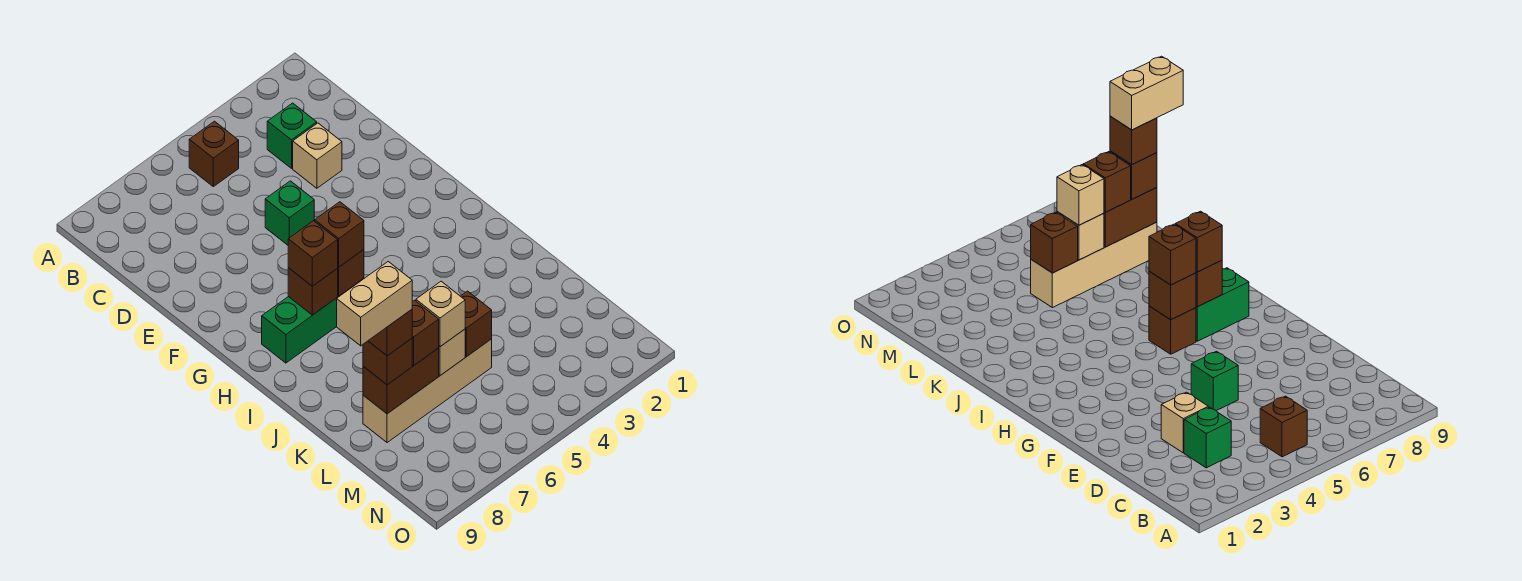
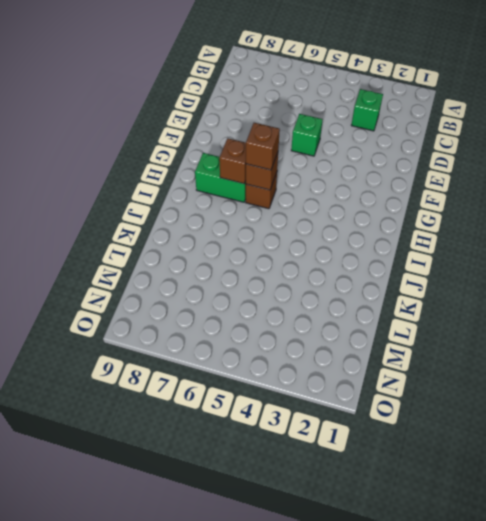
none -> brown brick B5 level 1
none -> tan brick D3 level 1
none -> tan brick L5:L8 level 1

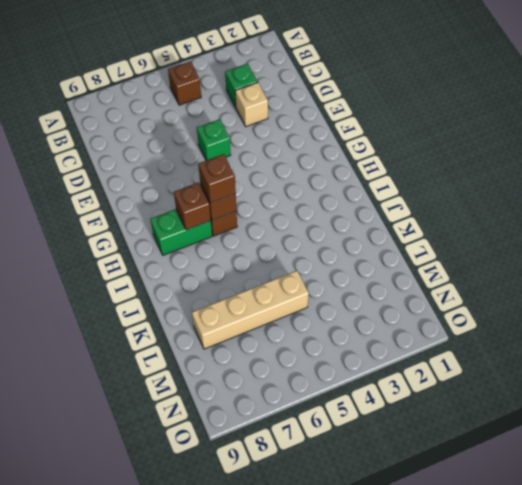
none -> brown brick L5 level 2
none -> tan brick L6 level 2
none -> brown brick L7:L8 level 2

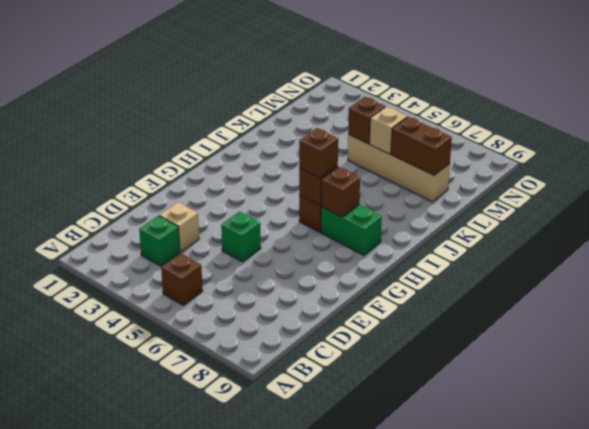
none -> brown brick H7 level 3
none -> tan brick L6 level 3
none -> brown brick L7 level 3

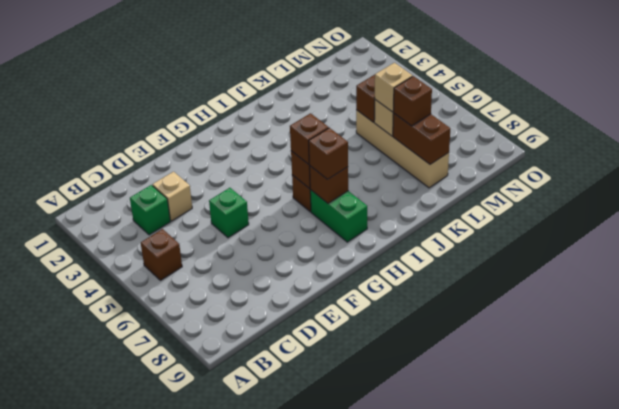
none -> brown brick L8 level 3
none -> brown brick L8 level 4
none -> tan brick L8:L9 level 5

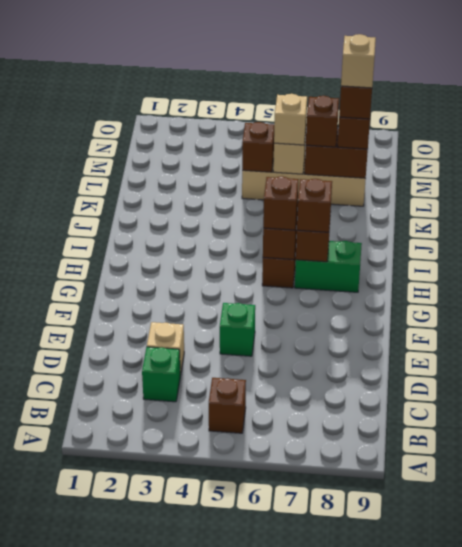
tan brick L8 level 5 -> tan brick L8:L9 level 5

